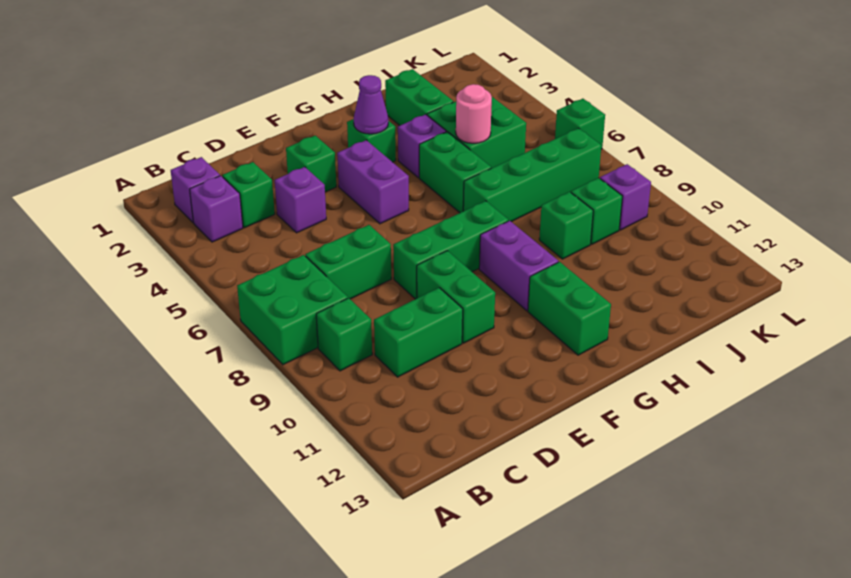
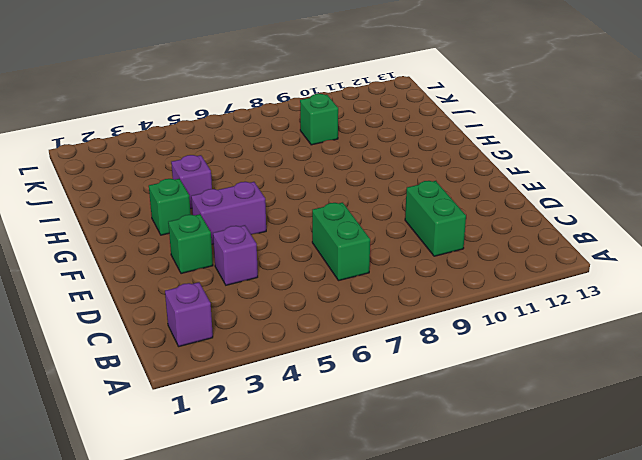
none -> green brick A7:B8 level 1
none -> purple brick B3 level 1
none -> green brick B9 level 1

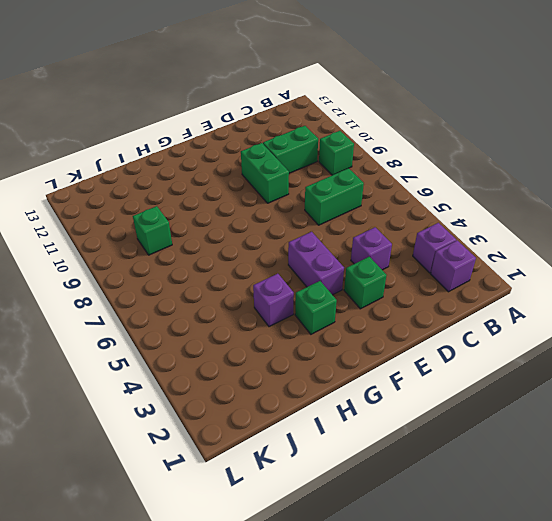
none -> green brick A7:B8 level 1
none -> green brick C3 level 1
none -> green brick E8:G8 level 1

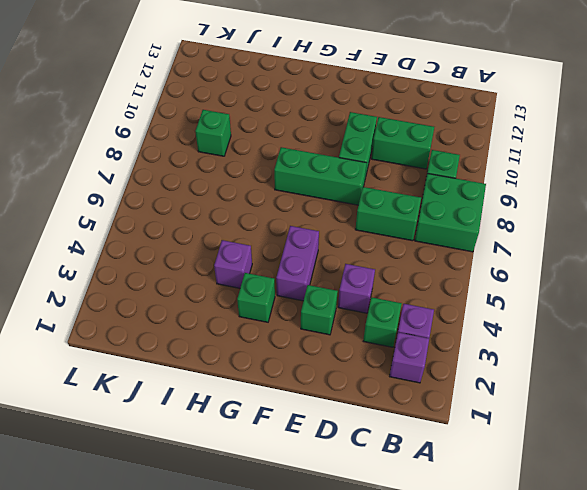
none -> purple brick G9:G10 level 1
none -> green brick G11:G12 level 1
none -> green brick H5:H6 level 1

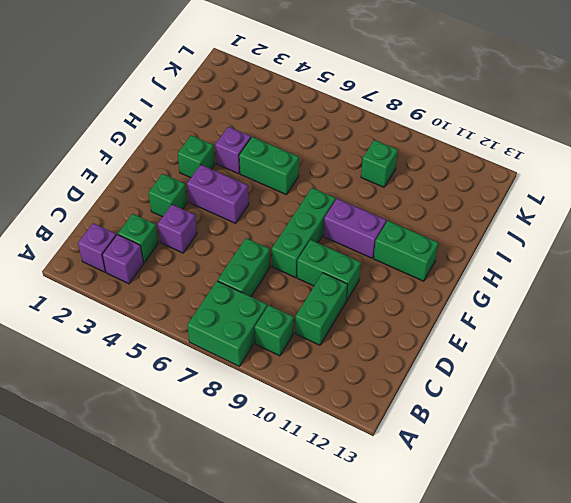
none -> green brick H7:K7 level 1
none -> green brick I2:I3 level 1
none -> green brick I4:J5 level 1

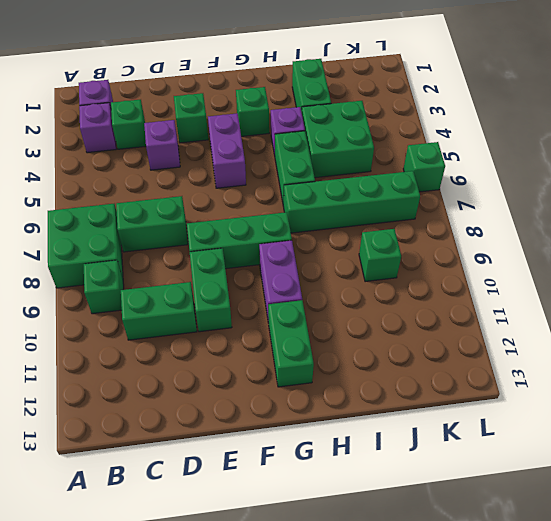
none -> green brick I9 level 1
none -> purple brick K9 level 1
none -> purple cone G3 level 2

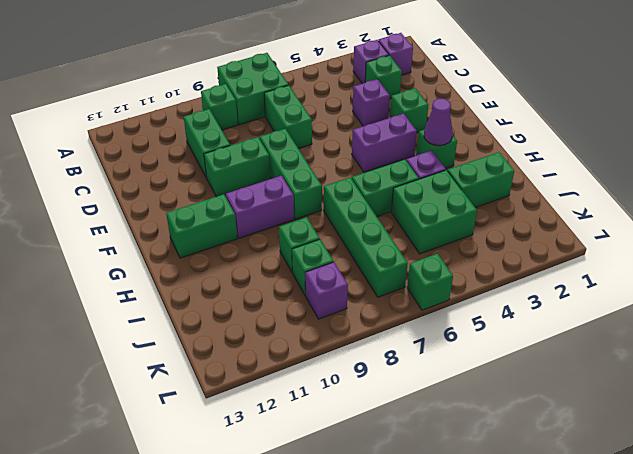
none -> pink round brick I5 level 2

